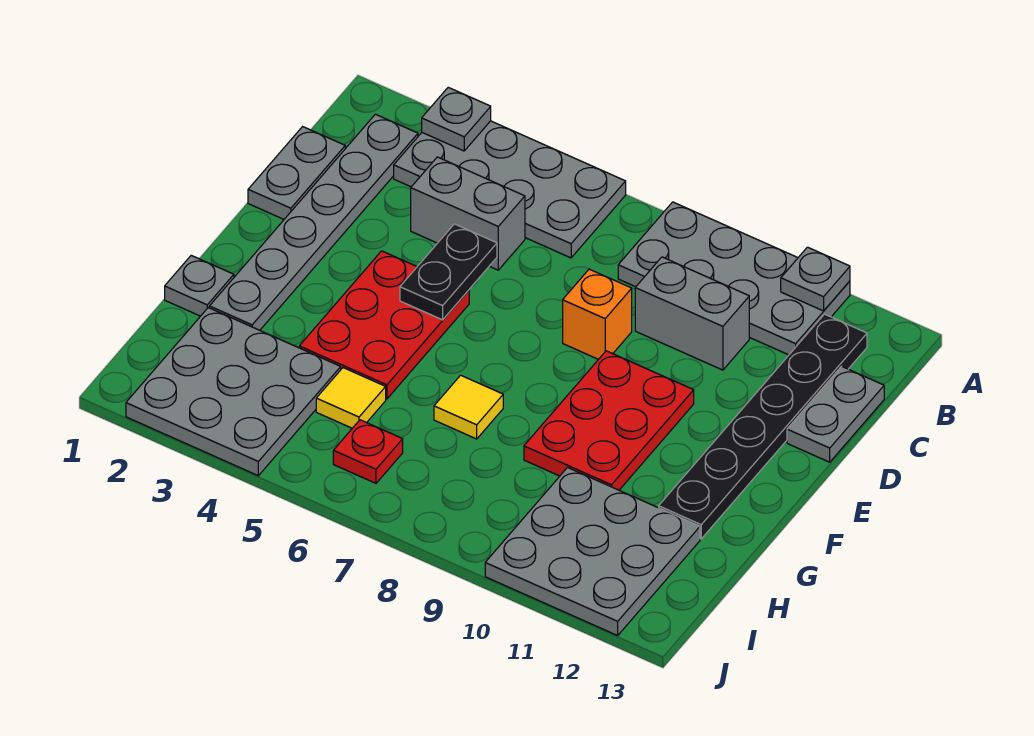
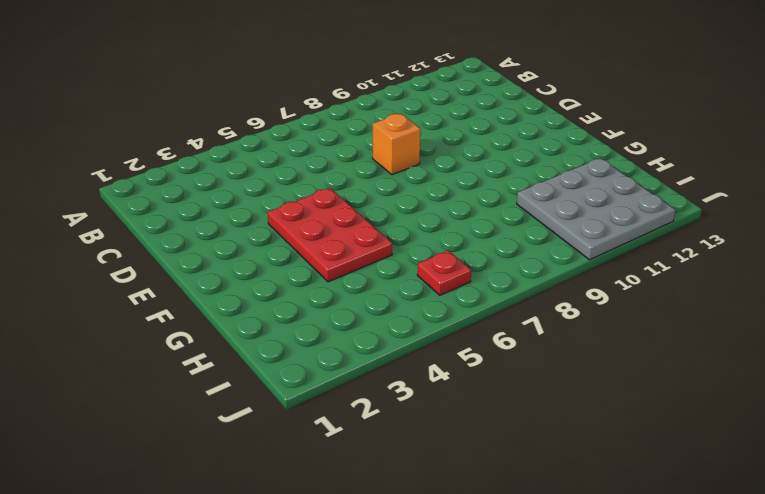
none -> grey plate A3:B6 level 1
none -> grey plate A8:B11 level 1
none -> grey plate B2:G2 level 1

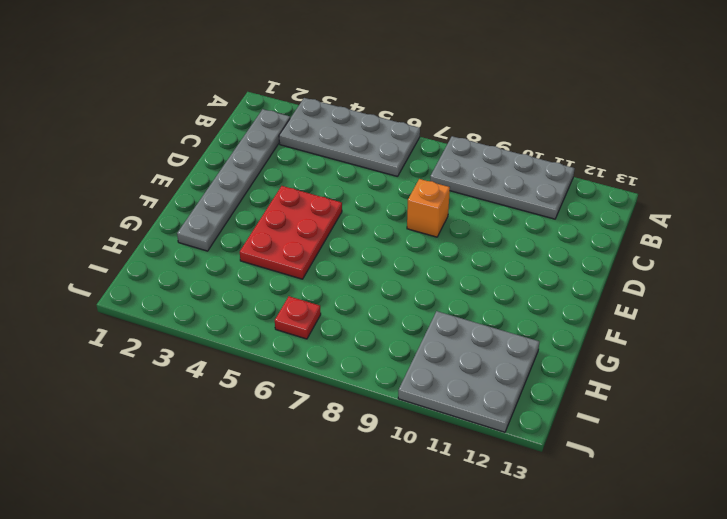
none -> black plate B12:G12 level 1
none -> grey plate C1:D1 level 1
none -> grey brick C4:C5 level 1

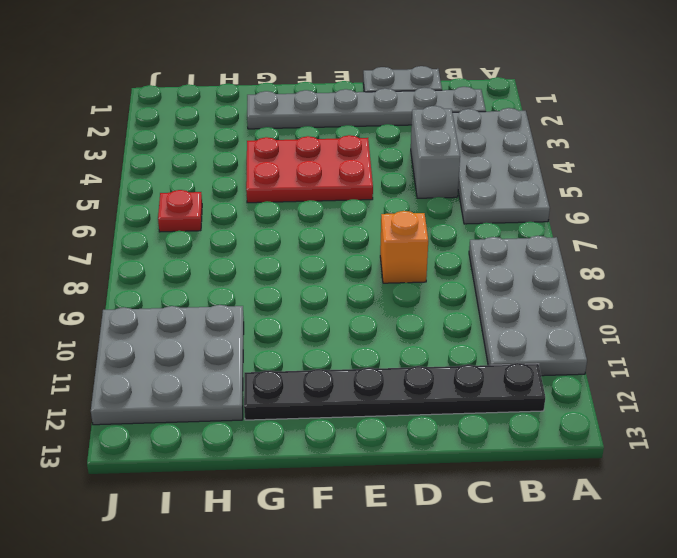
none -> grey brick C9:C10 level 1
none -> grey plate C13:D13 level 1
none -> red plate E9:G10 level 1

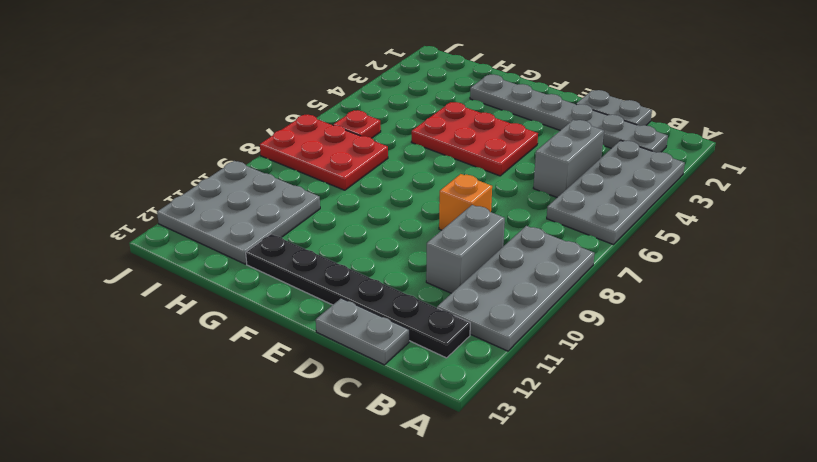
red plate H7:J8 level 1 -> red plate E9:G10 level 1
none -> grey plate G1 level 1
none -> yellow tile G7 level 1
none -> grey plate H2:J4 level 1

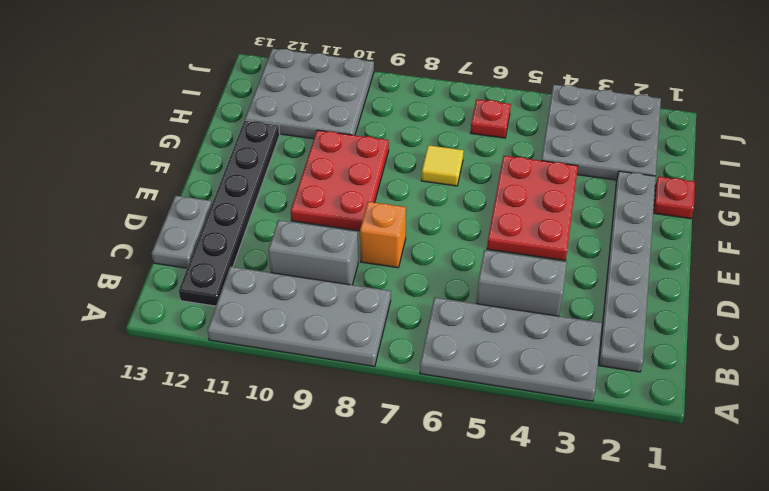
red plate G1 level 1 -> grey plate G1 level 1
none -> grey plate C1:D1 level 1
none -> yellow tile H5 level 1
none -> grey plate A3 level 2

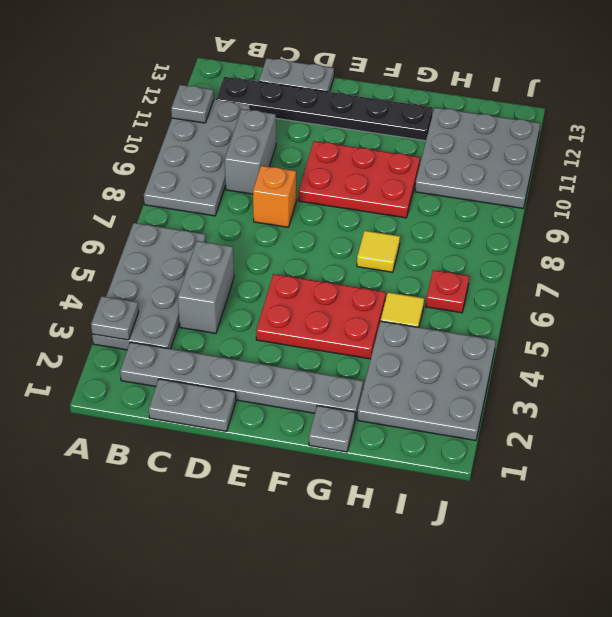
none -> black plate D5:E5 level 2

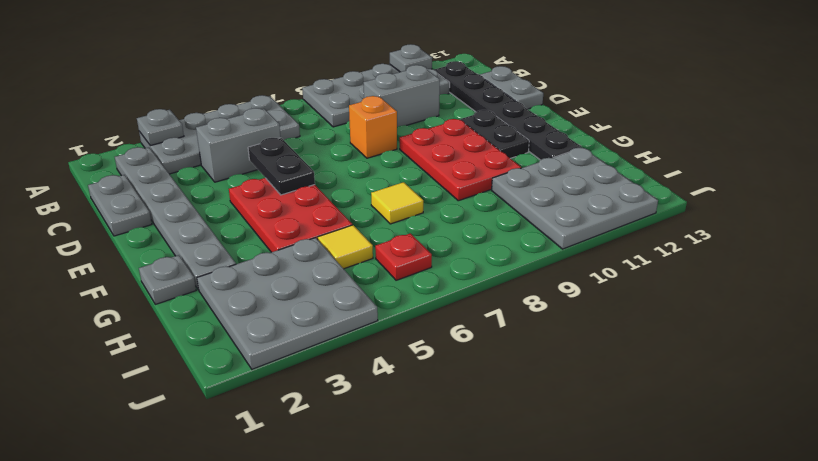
black plate E11:F11 level 1 -> none

